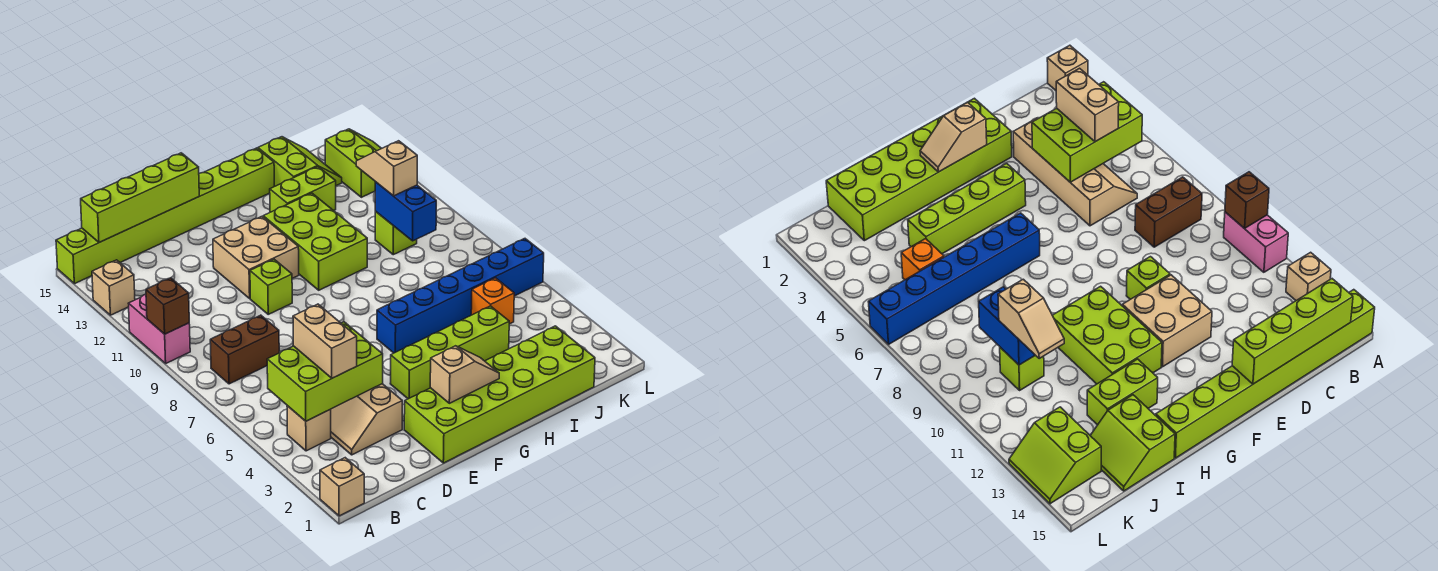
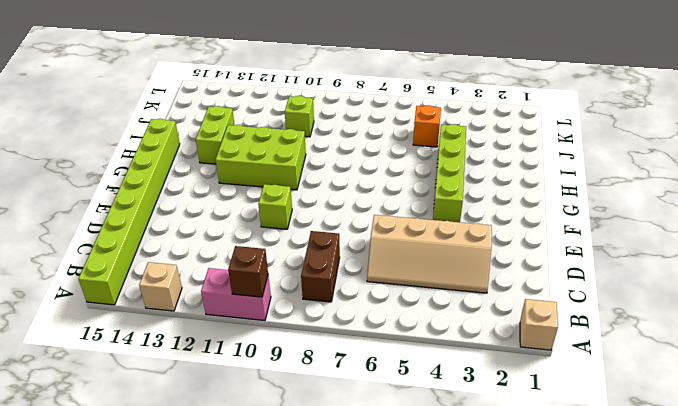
none -> tan brick B4 level 1
none -> lime brick E1:J2 level 1
none -> tan brick E11:F12 level 1

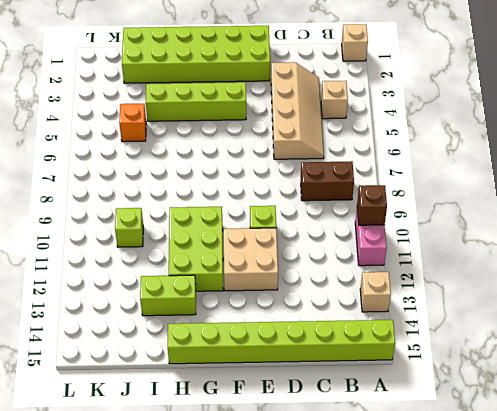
none -> blue brick G6:L6 level 1
none -> lime slope I14:J15 level 1 top I
none -> lime slope K13:L14 level 1 top K

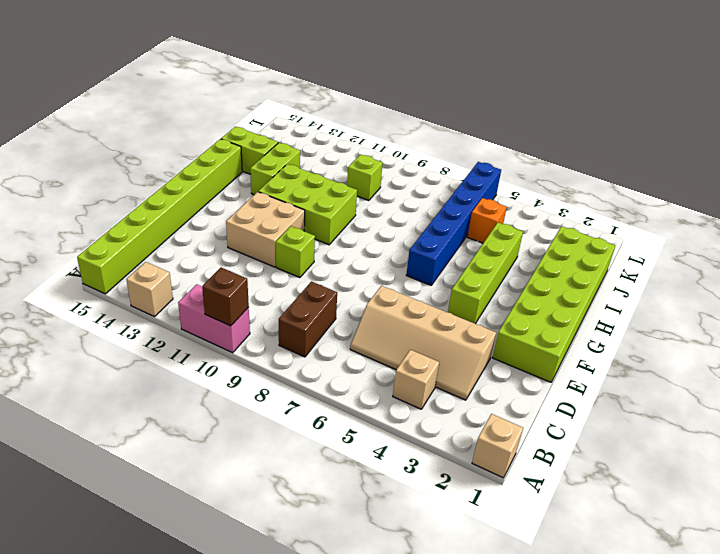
none -> lime slope K13:L14 level 1 top K
none -> lime brick B4:D5 level 2
none -> lime brick B15:E15 level 2

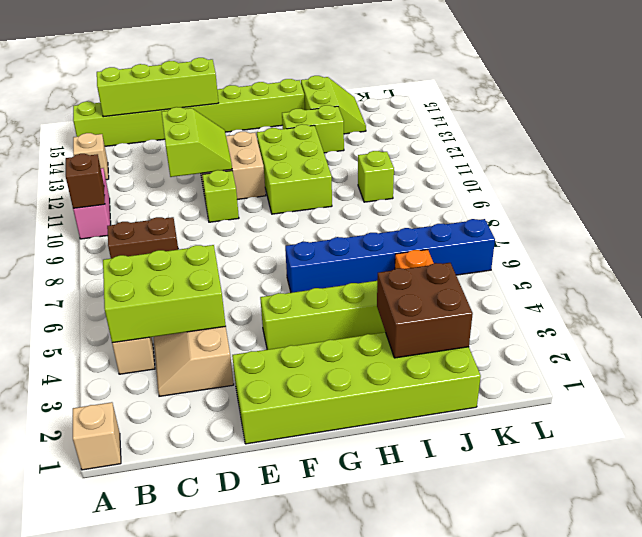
lime slope D11:E12 level 2 top D -> lime slope K13:L14 level 1 top K
brown brick I2:J3 level 2 -> none
none -> tan slope F2:G2 level 2 top F
none -> blue brick J9:J10 level 2
none -> tan brick C4:C5 level 3

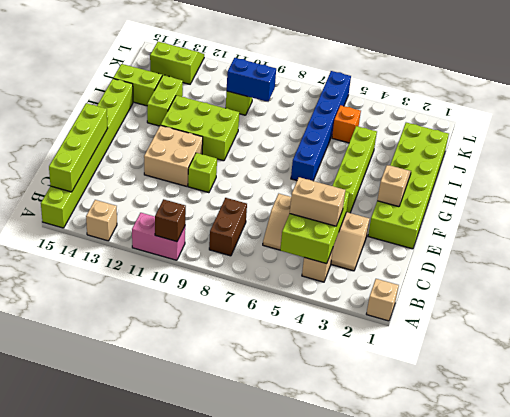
none -> tan slope J10:J11 level 3 top 10

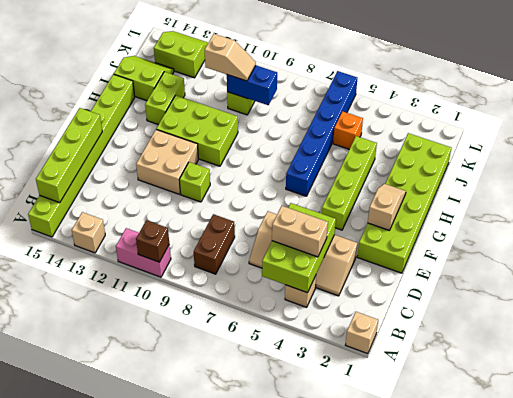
tan slope J10:J11 level 3 top 11 -> tan slope J10:J11 level 3 top 10

